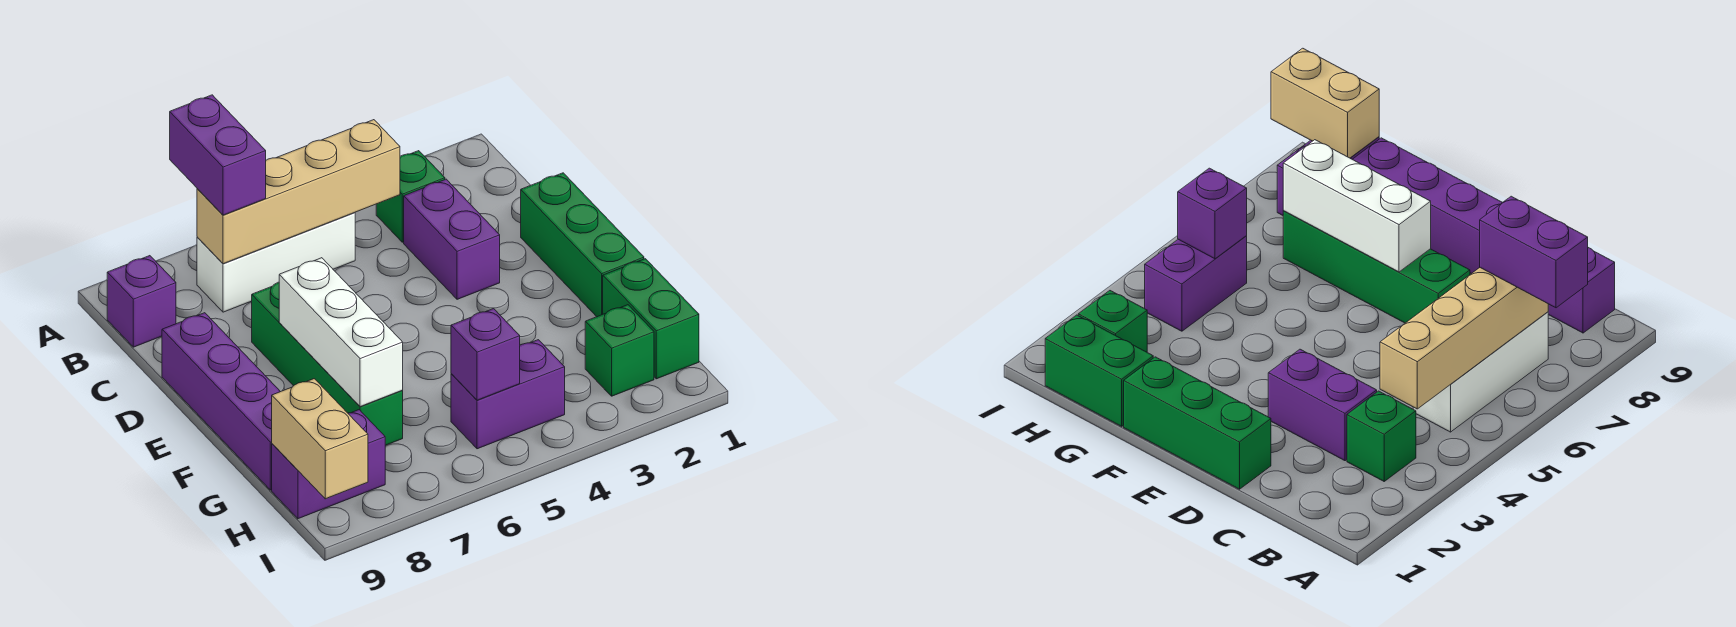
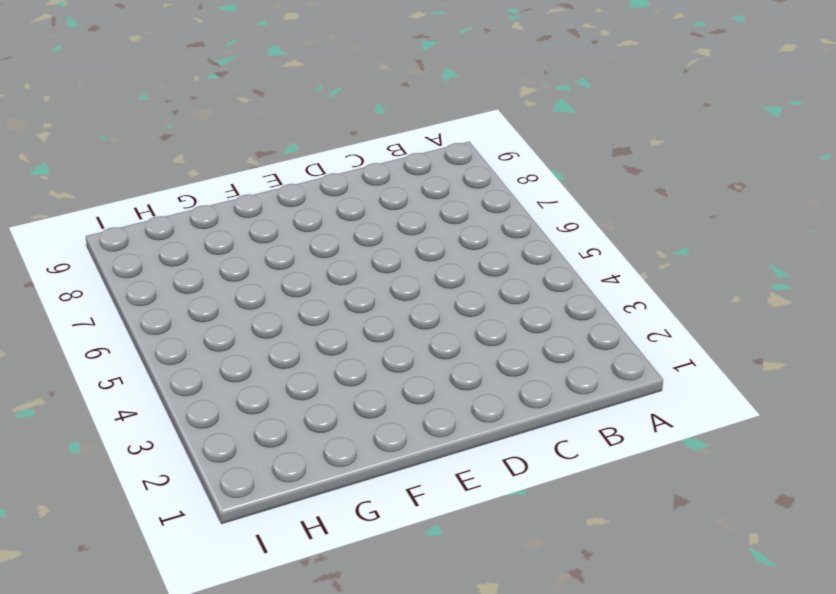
none -> green brick B3 level 1
none -> white brick B5:B7 level 1
none -> purple brick B9 level 1

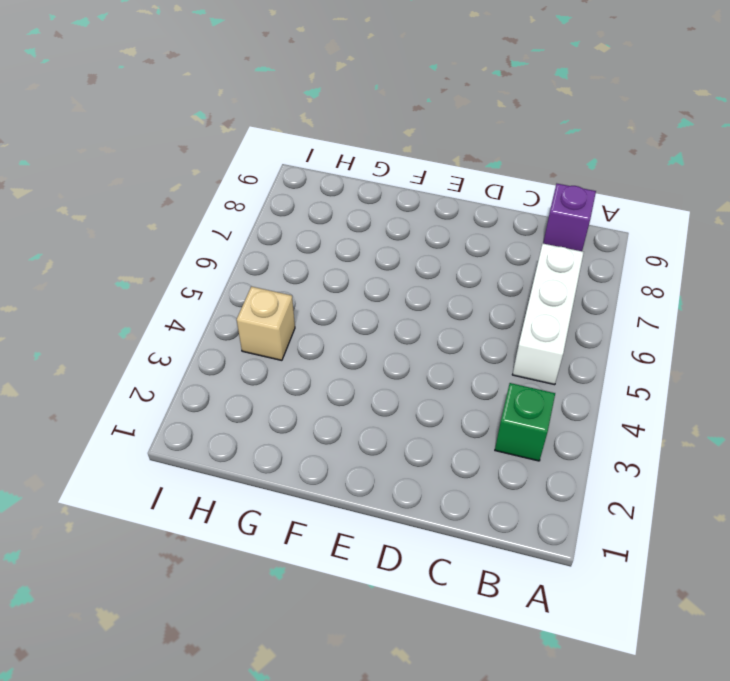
tan brick H4 level 1 -> purple brick H4:H5 level 1
none -> purple brick C3:D3 level 1
none -> green brick D1:F1 level 1
none -> green brick D7:G7 level 1

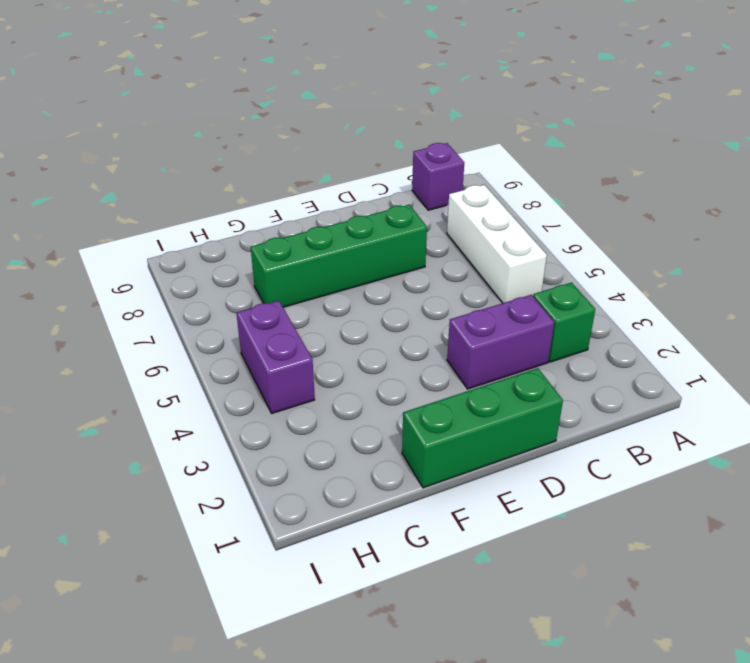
none -> purple brick D9:G9 level 1
none -> green brick G1:H1 level 1
none -> green brick H2 level 1

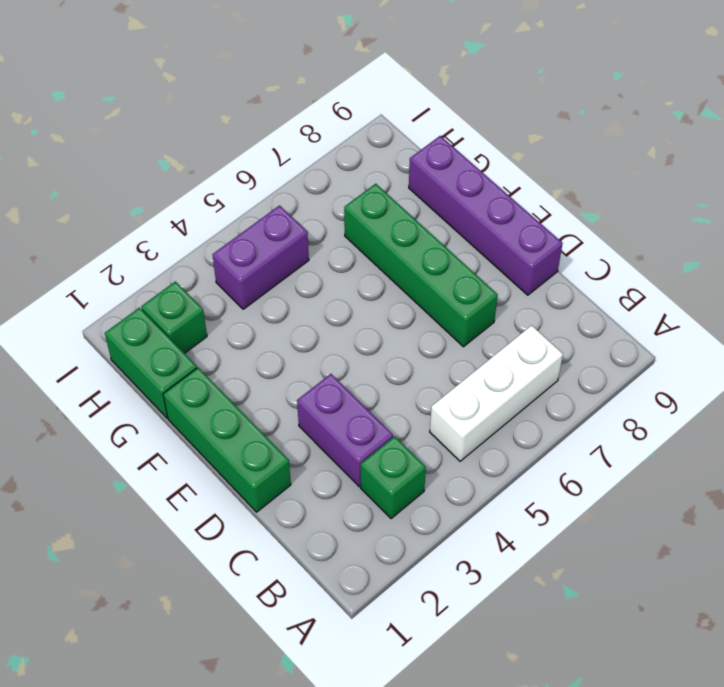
none -> purple brick B9 level 1
none -> purple brick H8:H9 level 1
none -> tan brick B4:B7 level 2

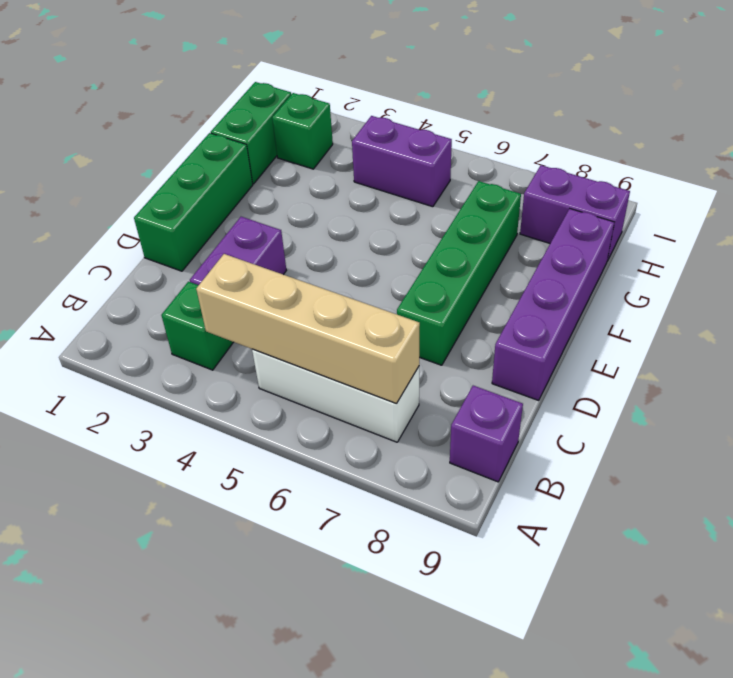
none -> white brick E7:G7 level 2
none -> purple brick H5 level 2
none -> tan brick H9:I9 level 2

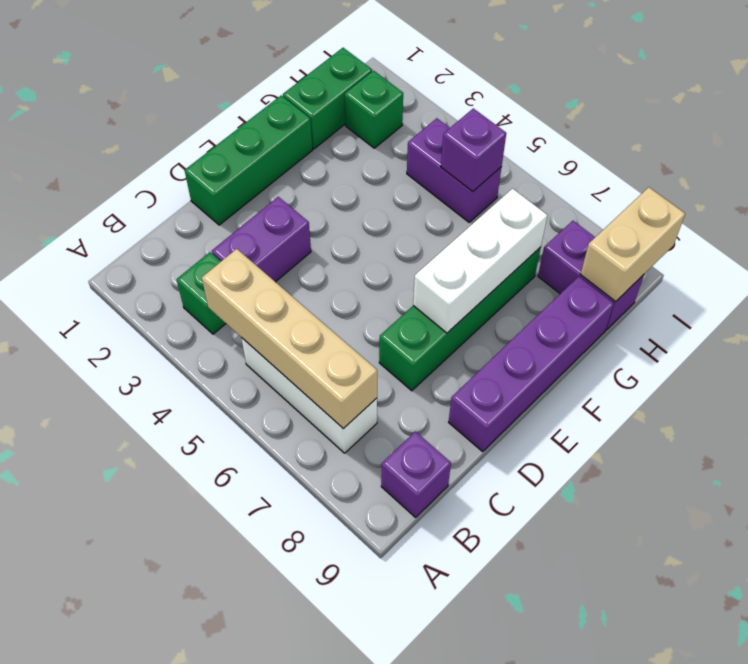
none -> purple brick A7:B7 level 3

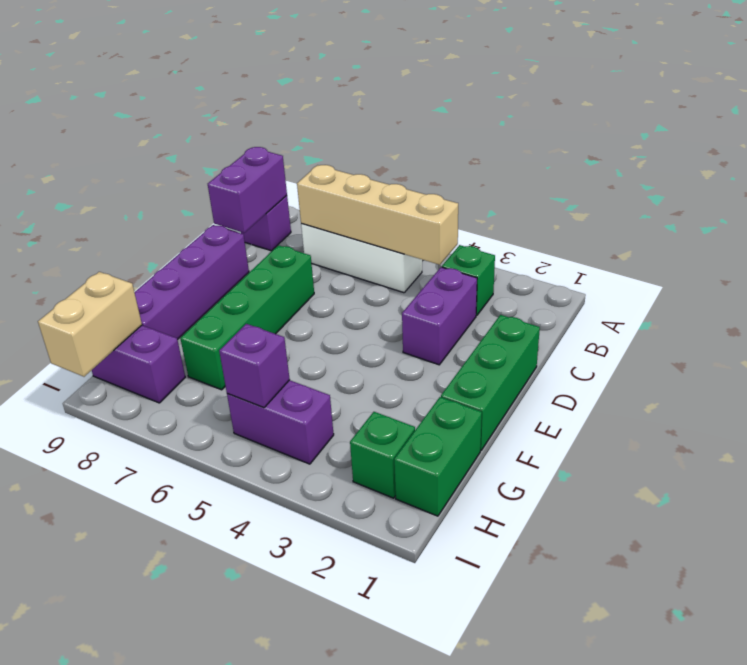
purple brick B9:C9 level 2 -> purple brick A7:B7 level 3
none -> white brick E7:G7 level 2

